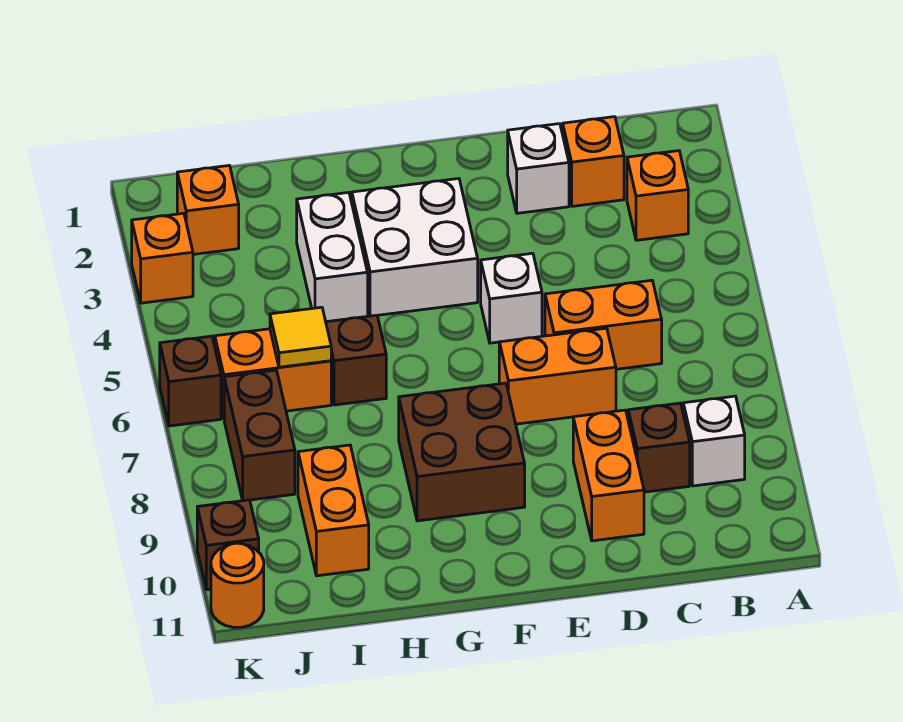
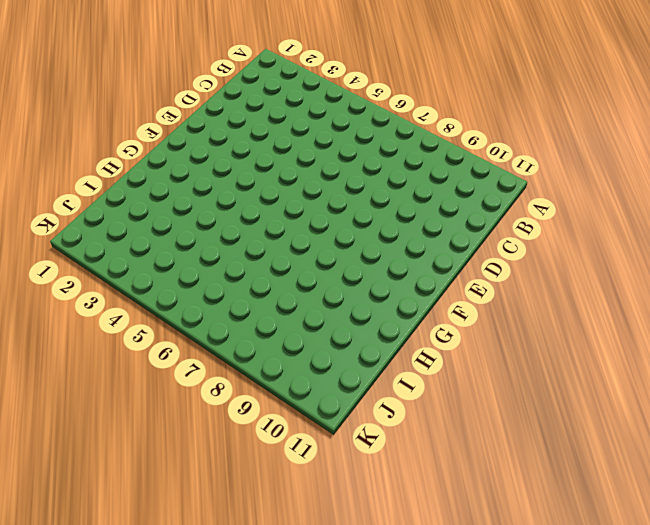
none -> orange brick B3 level 1
none -> white brick B9 level 1
none -> orange brick C2 level 1

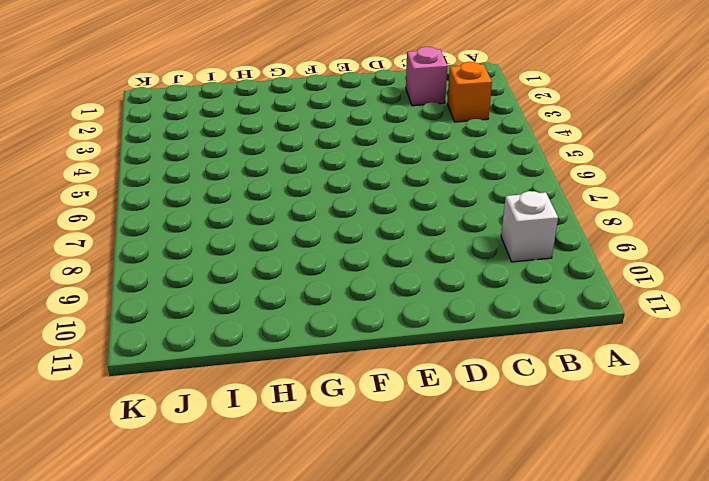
pink brick C2 level 1 -> orange brick C2 level 1
none -> orange brick C6:D6 level 1
none -> brown brick C9 level 1
none -> white brick D2 level 1

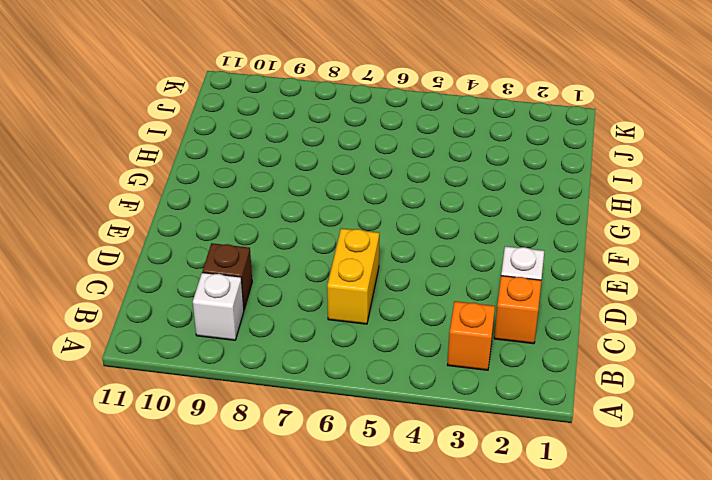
yellow brick C6:D6 level 1 -> orange brick C6:D6 level 1
none -> orange brick D7:E7 level 1
none -> orange brick D9:D10 level 1
none -> white brick E5 level 1

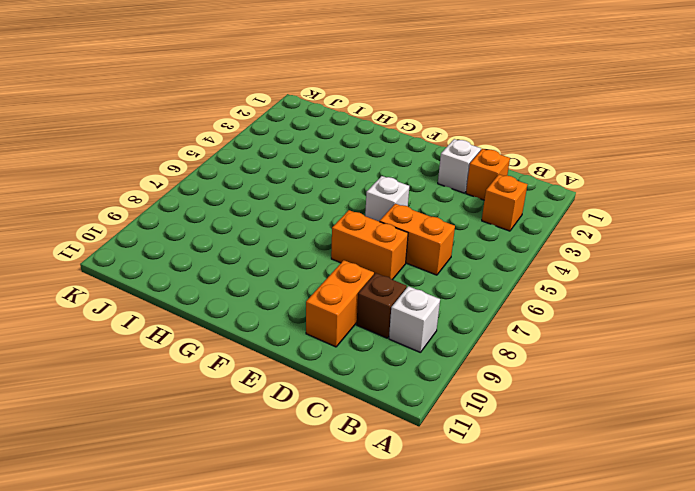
none -> white brick F3:G4 level 1
none -> brown brick F8:G9 level 1
none -> white brick H3:H4 level 1

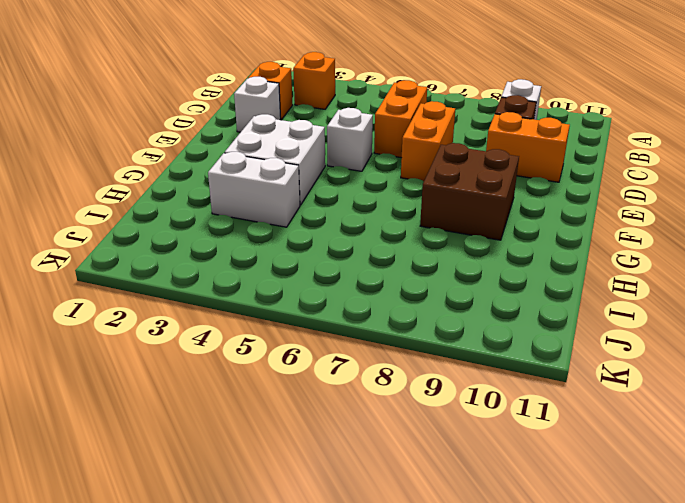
none -> brown brick H6 level 1
none -> orange brick I6:J6 level 1
none -> orange brick I9:I10 level 1

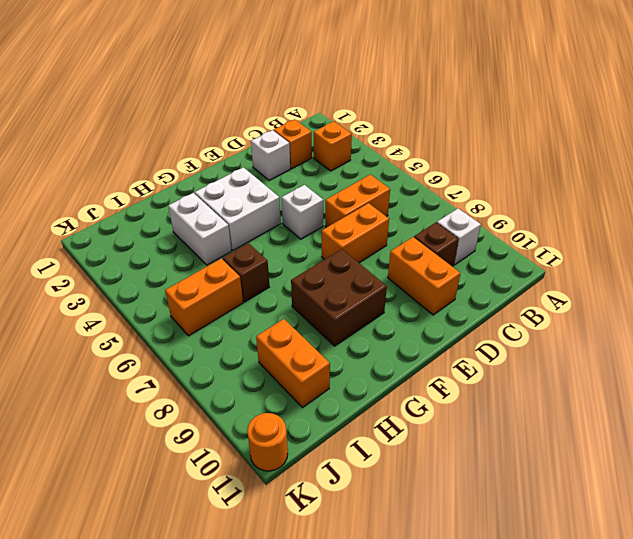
none -> orange brick J2 level 1
none -> brown brick J7:J8 level 1
none -> orange brick K3 level 1

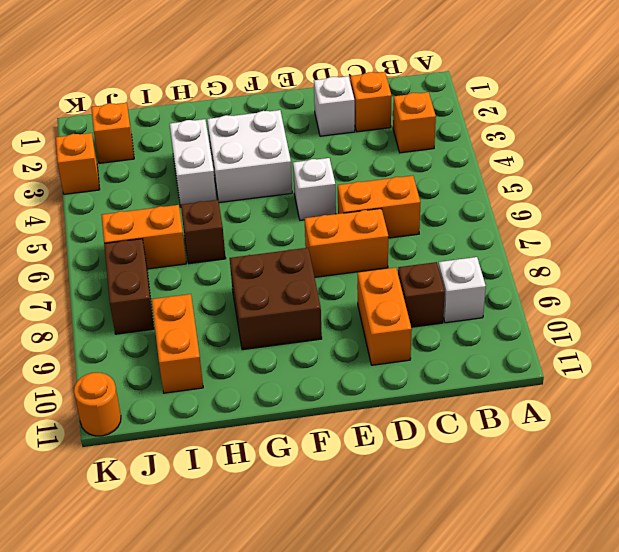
none -> brown brick K6 level 1
none -> brown brick K10 level 1
none -> yellow tile I6 level 2

